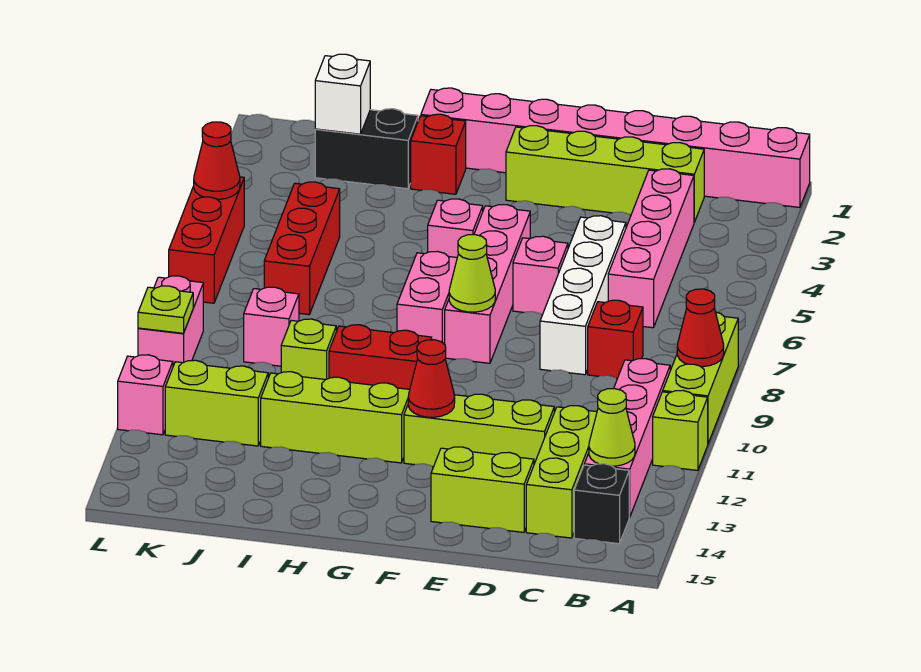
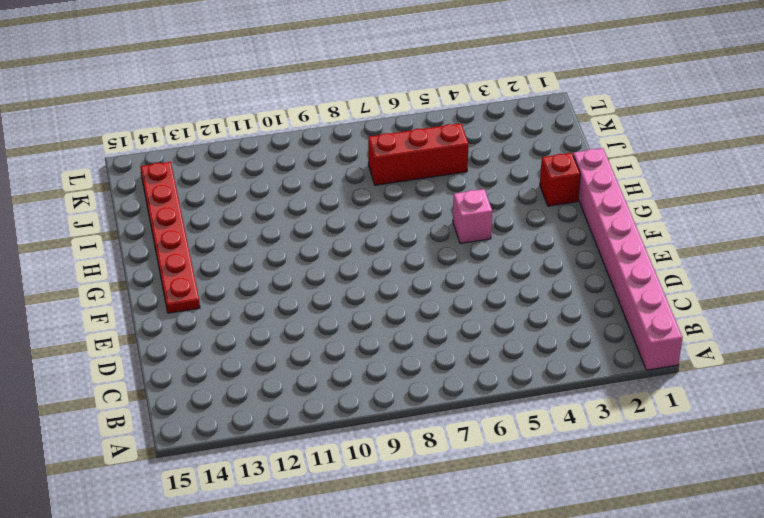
red plate F14:K14 level 1 -> none
none -> lime brick A8:A10 level 1
none -> lime brick A11 level 1
none -> pink brick B10:B13 level 1
none -> black brick B14 level 1

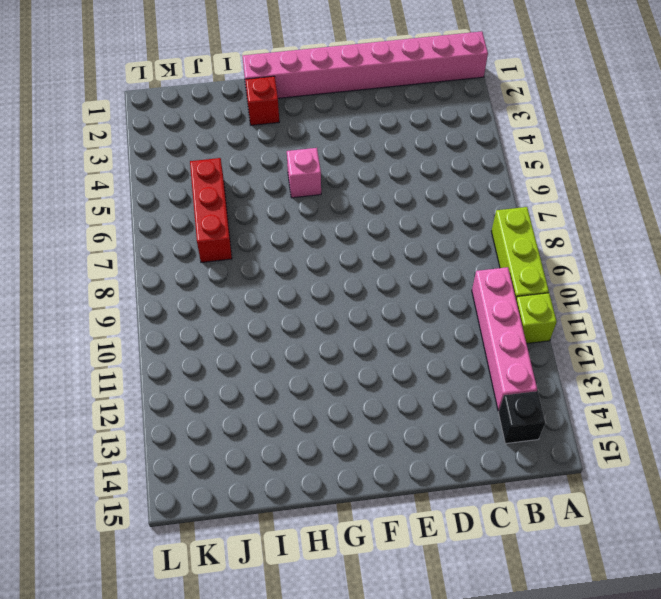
none -> lime brick C2:F2 level 1
none -> pink brick C3:C6 level 1
none -> red brick C8 level 1
none -> lime brick C12:C14 level 1

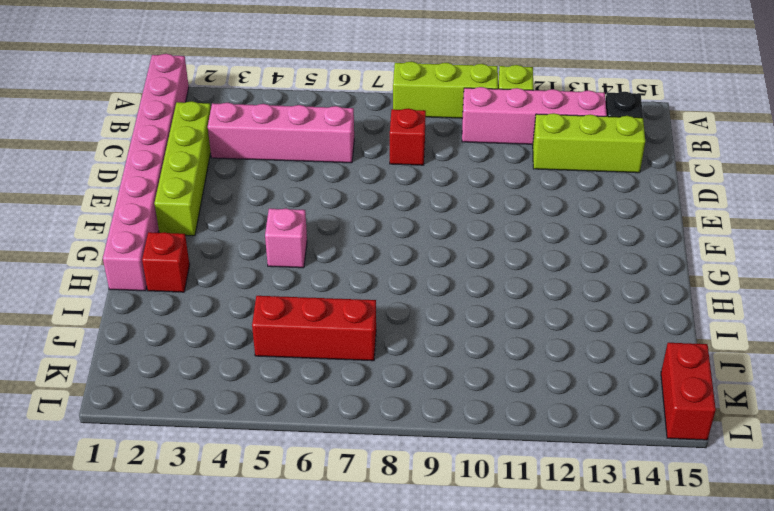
red brick K15:L15 level 1 -> red brick G10:H10 level 1
none -> white brick D5:D8 level 1
none -> lime brick D12:F12 level 1
none -> lime brick D14:E14 level 1
none -> pink brick E6 level 1

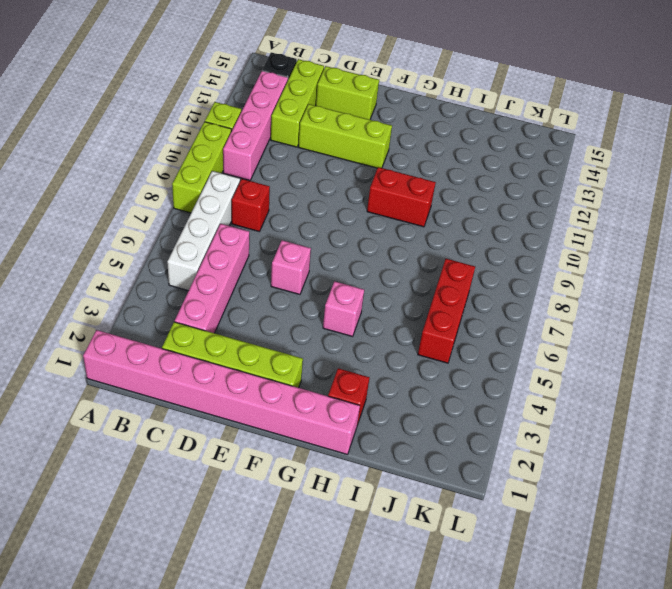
white brick B5:B8 level 1 -> white brick D5:D8 level 1
none -> pink brick F5:F8 level 1
none -> pink brick G7:G8 level 1
none -> lime brick G12:I12 level 1
none -> black brick I2:J2 level 1

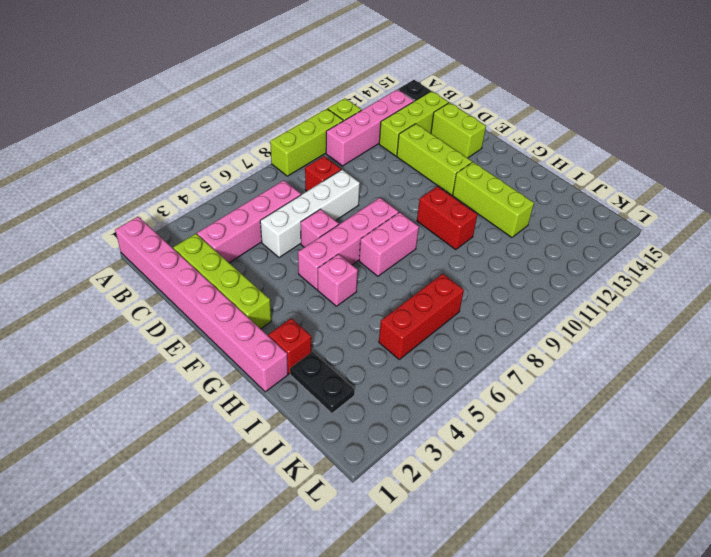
black plate I2:J2 level 1 -> black brick I2:J2 level 1
none -> lime brick I10 level 1
none -> pink brick J9 level 1
none -> lime brick J12:K12 level 1
none -> red brick L5:L7 level 1

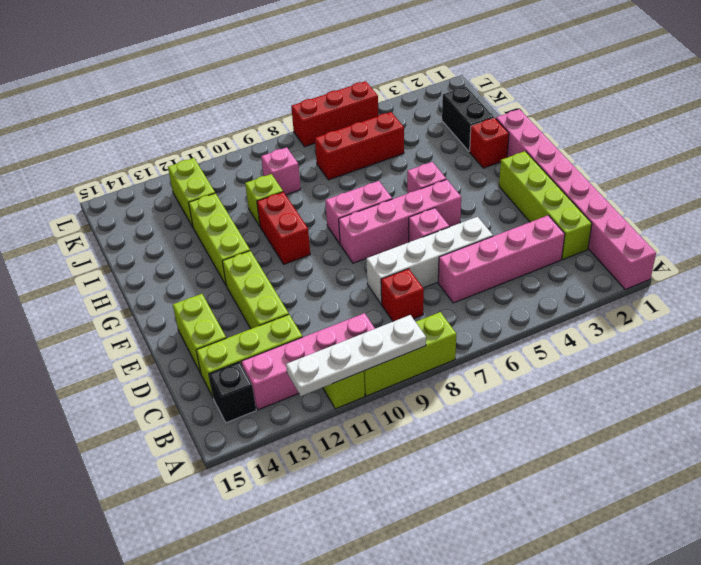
white plate A9:A12 level 2 -> red cone A9 level 2
none -> pink brick L9:L10 level 1
none -> pink brick L12 level 1
none -> lime cone B13 level 2
none -> lime cone F8 level 2

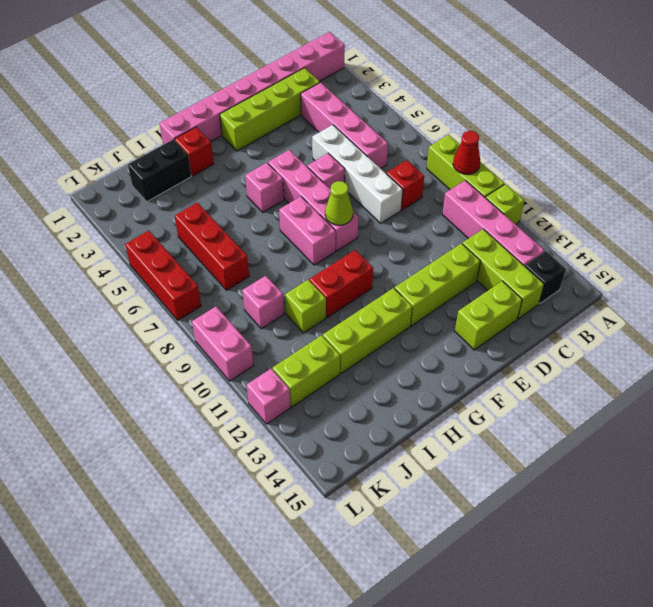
none -> lime cone B13 level 2
none -> red cone F12 level 2
none -> white brick J2 level 2
none -> red cone L5 level 2

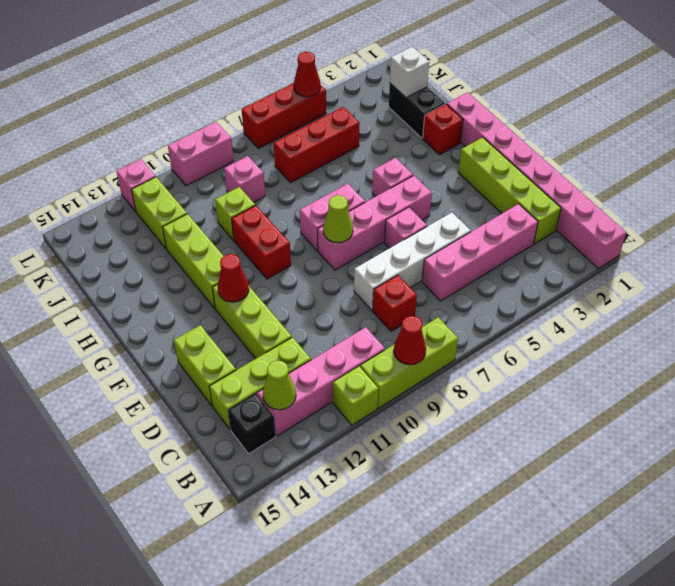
none -> lime plate L10 level 2

